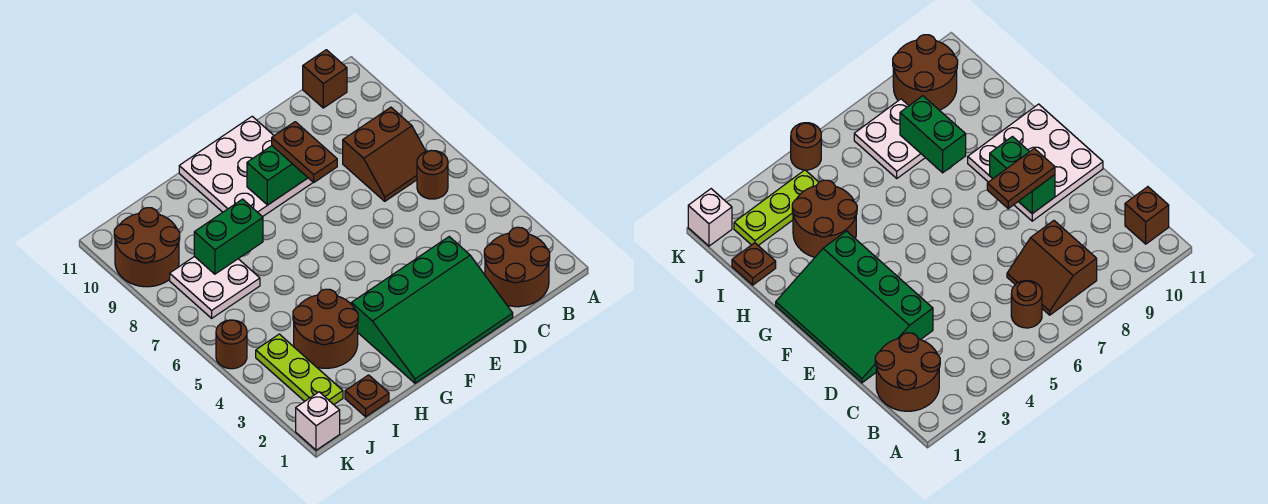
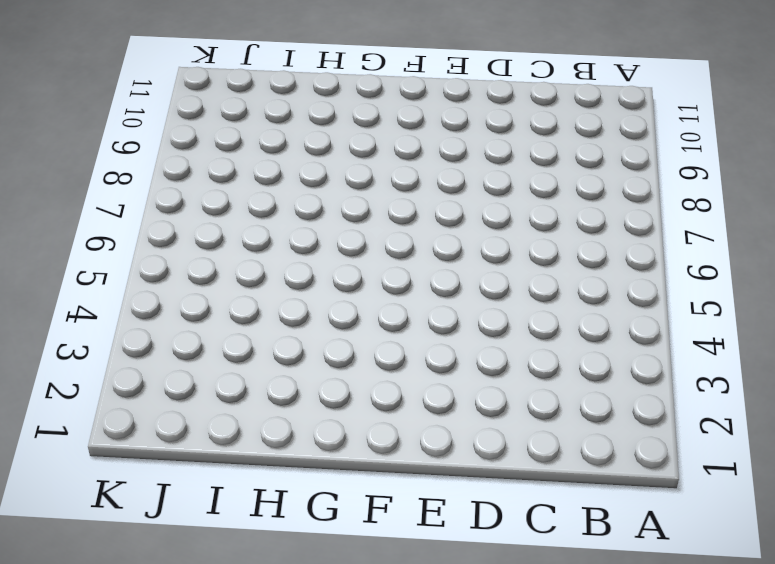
none -> brown round brick B1:C2 level 1
none -> brown round brick B6 level 1
none -> brown slope B7:C8 level 1 top 8

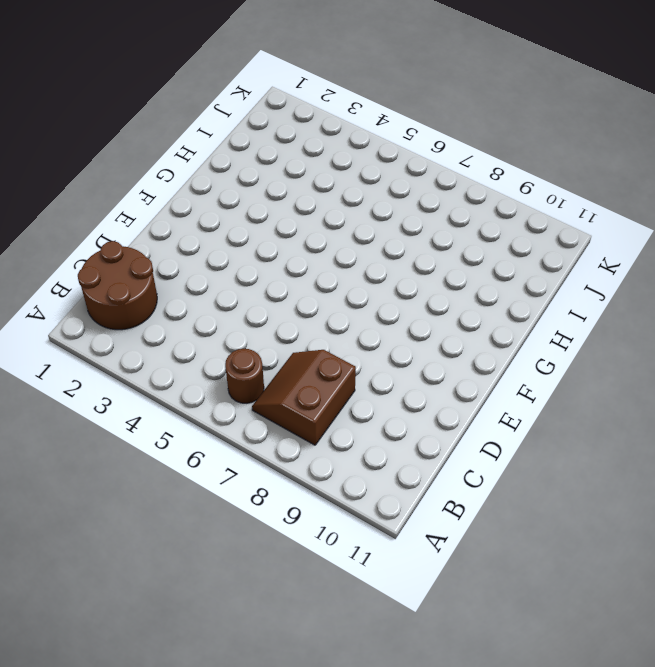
none -> brown brick B11 level 1
none -> green slope D1:G3 level 1 top 3
none -> white plate E9:G11 level 1

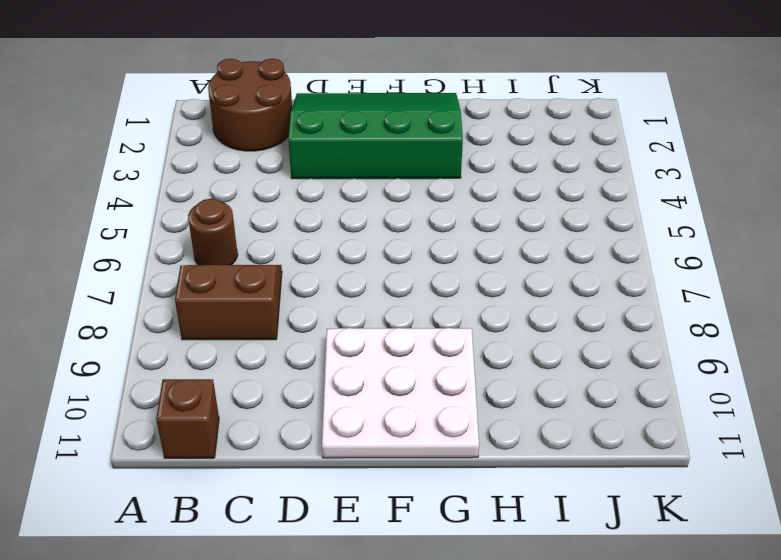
none -> brown round brick H3:I4 level 1
none -> brown plate I1 level 1
none -> white plate I7:J8 level 1

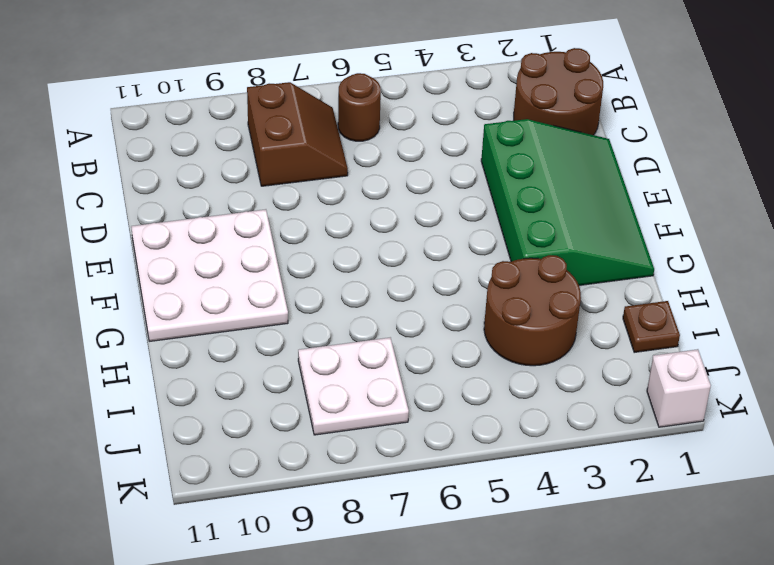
none -> brown brick B11 level 1
none -> lime plate J2:J4 level 1
none -> brown round brick J9:K10 level 1

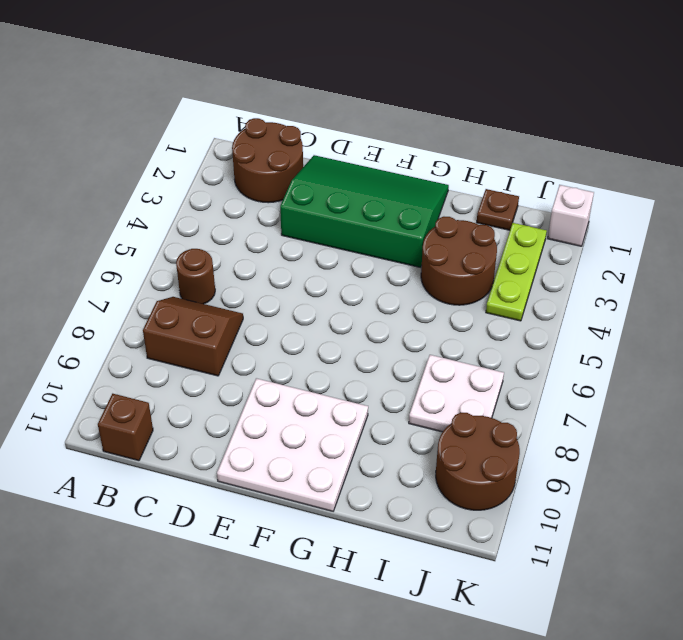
none -> brown round brick K5 level 1
none -> green brick E9:F9 level 2
none -> green brick H8:I8 level 2

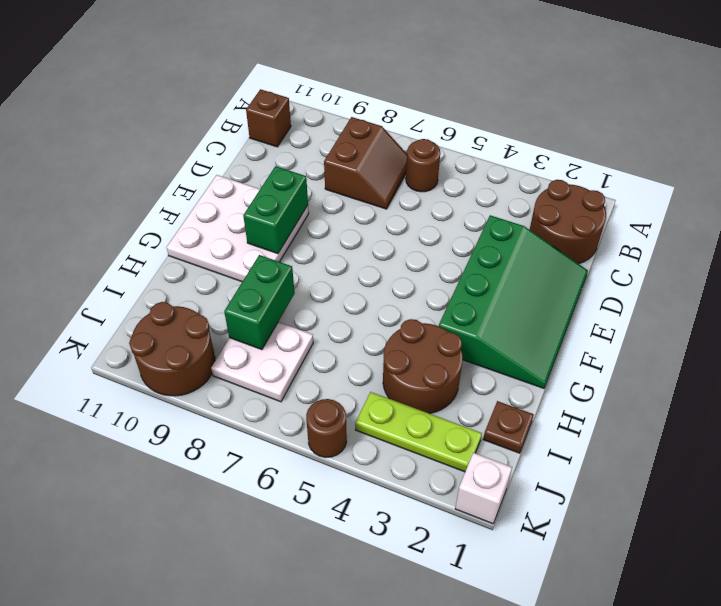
none -> brown plate E8:E9 level 3

